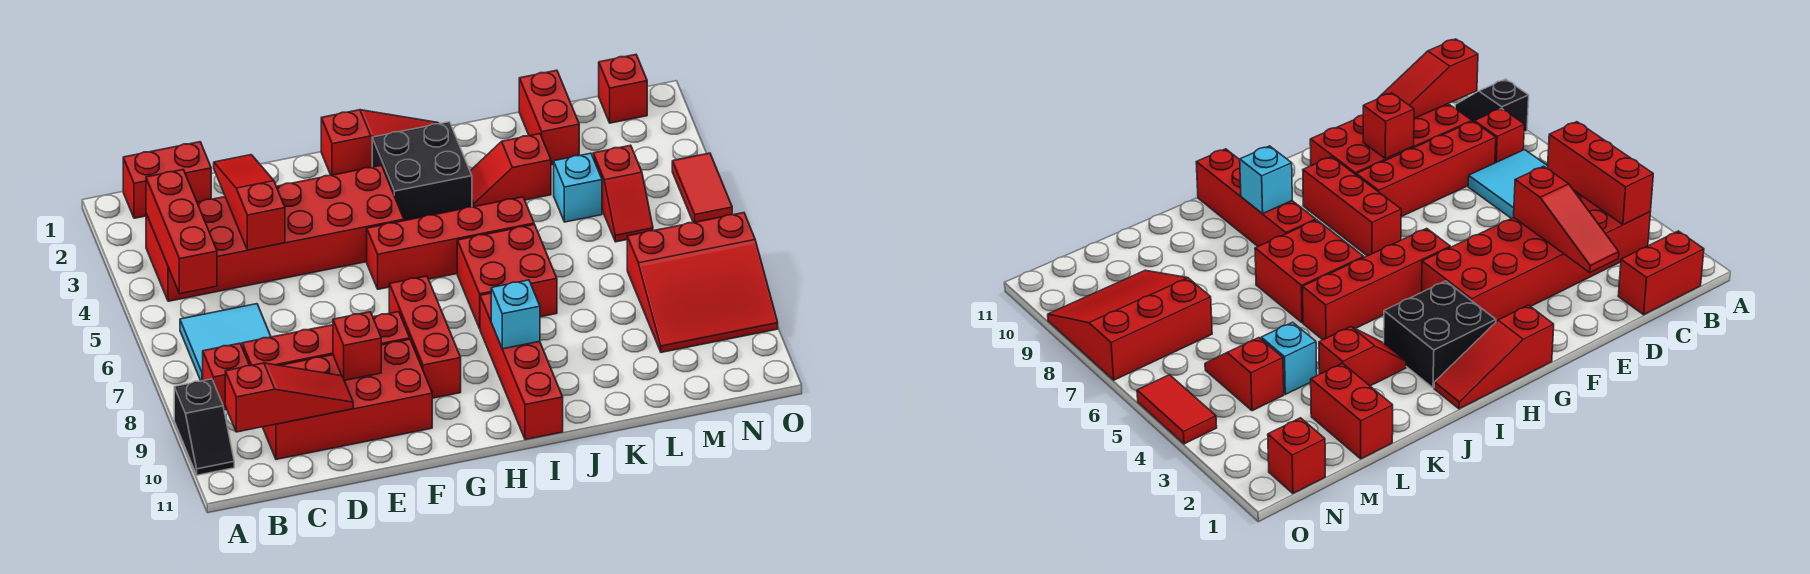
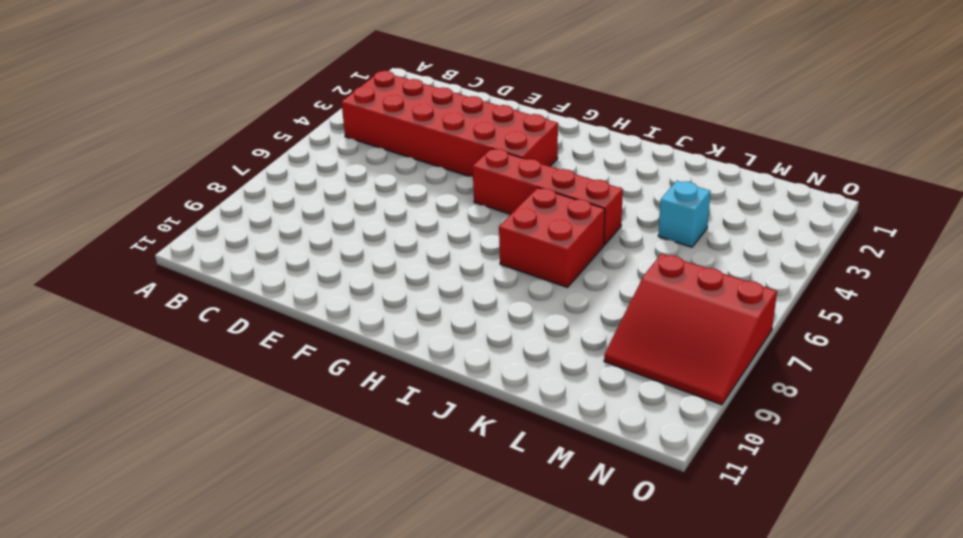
none -> black slope A9:A10 level 1 top 9
none -> red brick B1:C1 level 1
none -> cyan tile B6:C7 level 1

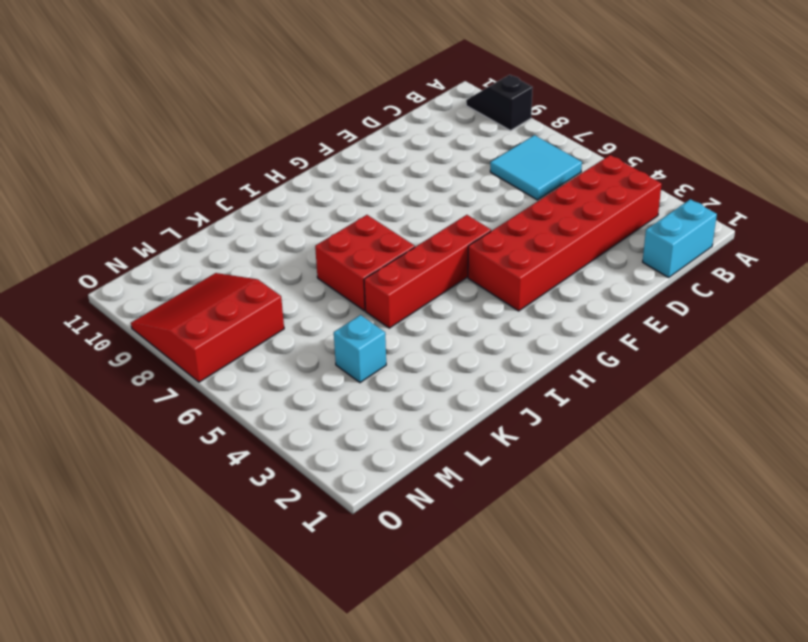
cyan brick B1:C1 level 1 -> red brick B1:C1 level 1
none -> red brick B8 level 1
none -> red brick C8:F8 level 1
none -> red brick C9:F10 level 1

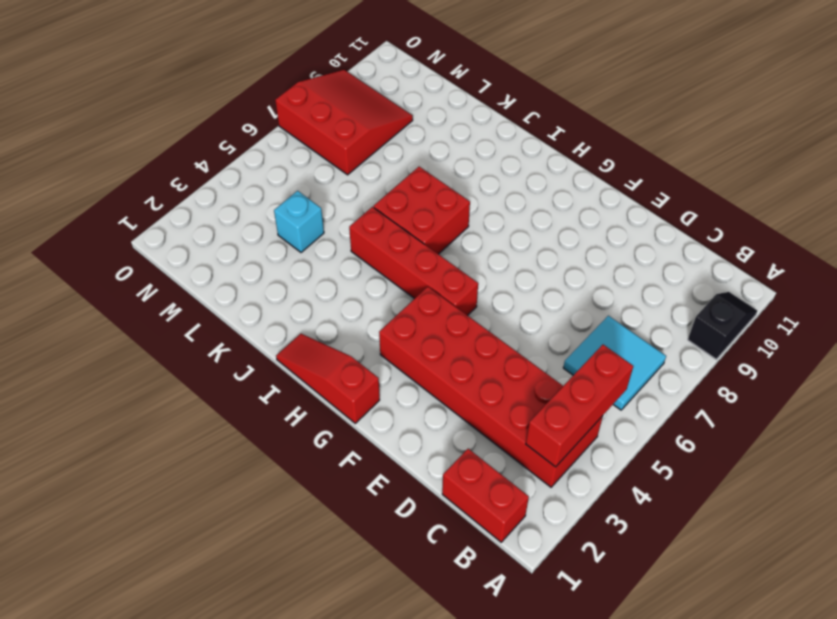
none -> red brick B8 level 1
none -> red brick C8:F8 level 1
none -> red brick C9:F10 level 1

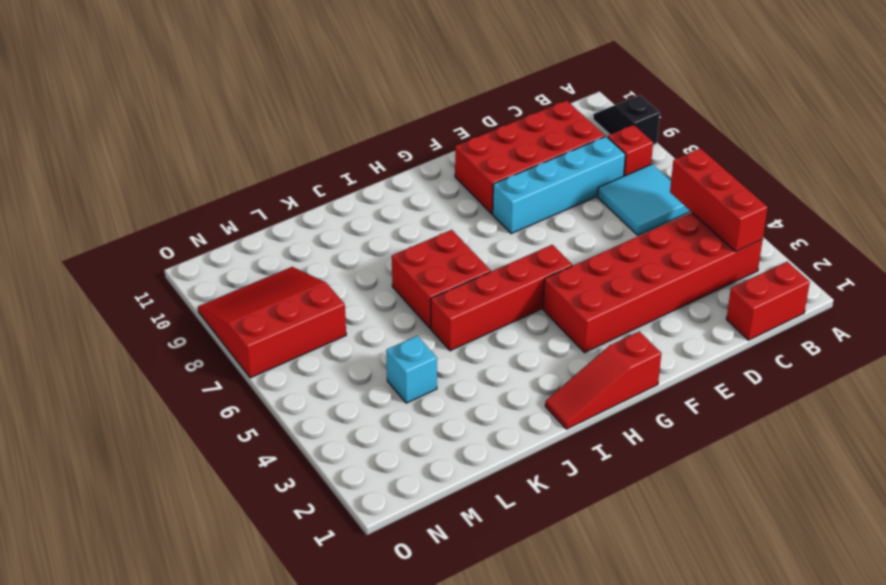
cyan brick C8:F8 level 1 -> red brick C8:F8 level 1
none -> red brick G7:G9 level 1
none -> black brick H2:I3 level 1
none -> red brick I8:I11 level 1

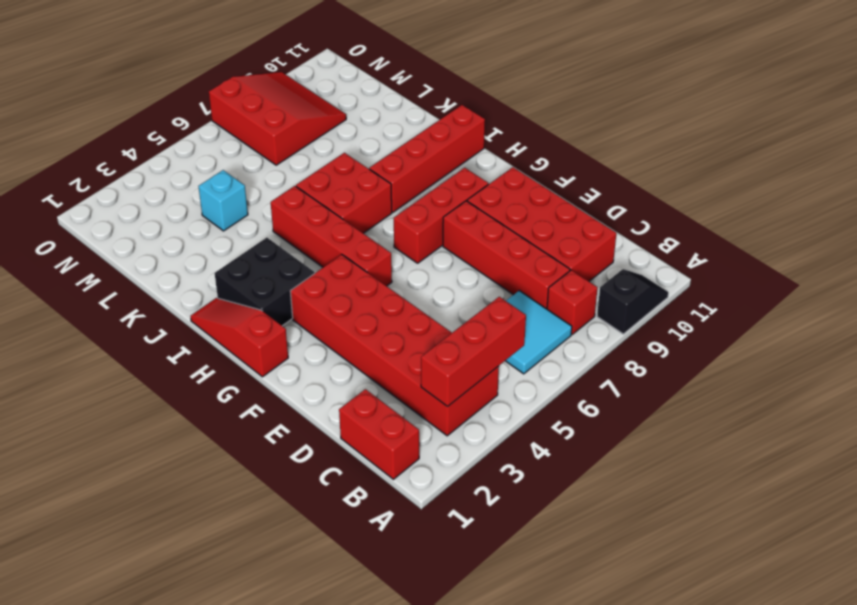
none -> red slope J3:K3 level 1 top K
none -> red brick L1:L2 level 1
none -> red slope M4:M5 level 1 top 4

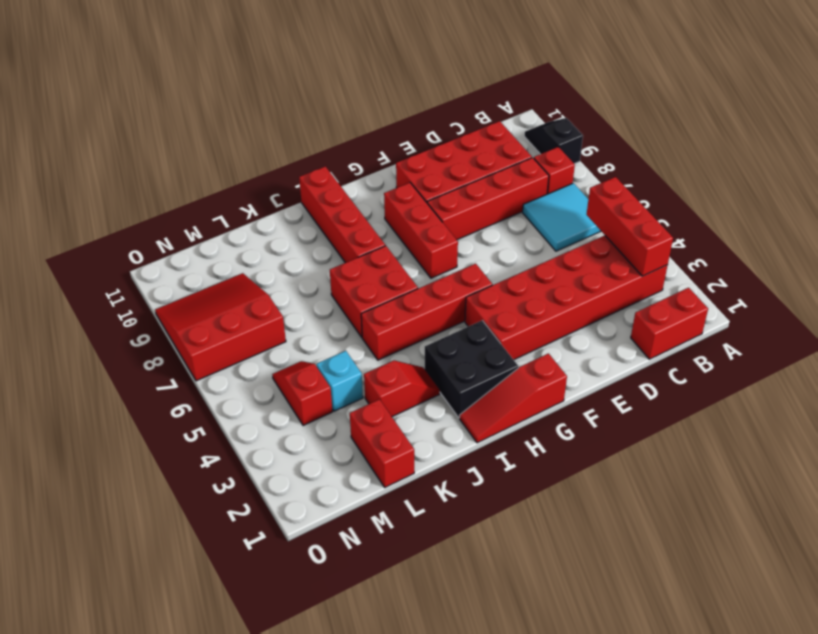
none -> red brick N1 level 1
none -> red tile O4:O5 level 1
none -> red slope B10:D10 level 2 top B

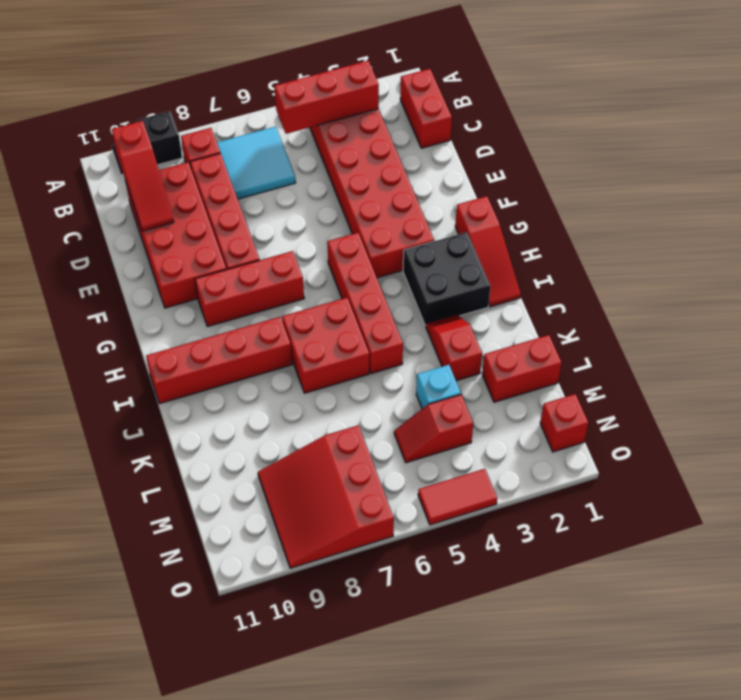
none -> red slope D2:D4 level 2 top 4
none -> red brick E9 level 2
none -> cyan brick I9 level 2

